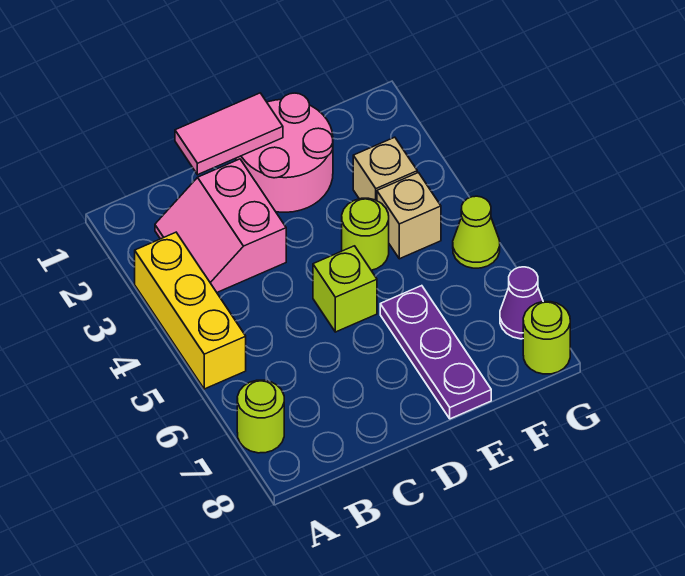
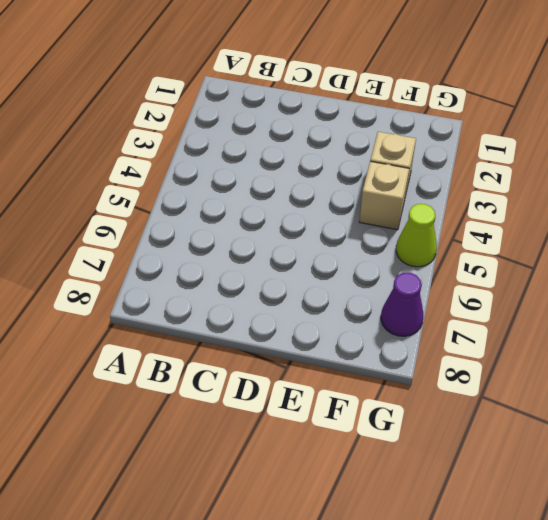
none -> yellow brick A3:A5 level 1
none -> lime round brick A7 level 1
none -> pink slope B2:C3 level 1 top C

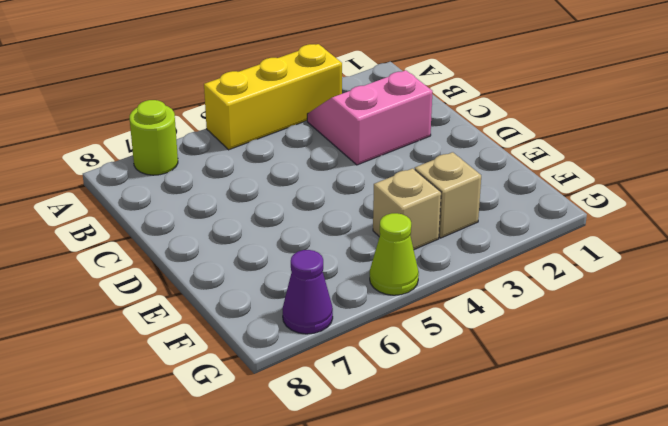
none -> pink round brick D1:E2 level 1
none -> lime brick D5 level 1
none -> lime round brick E4 level 1

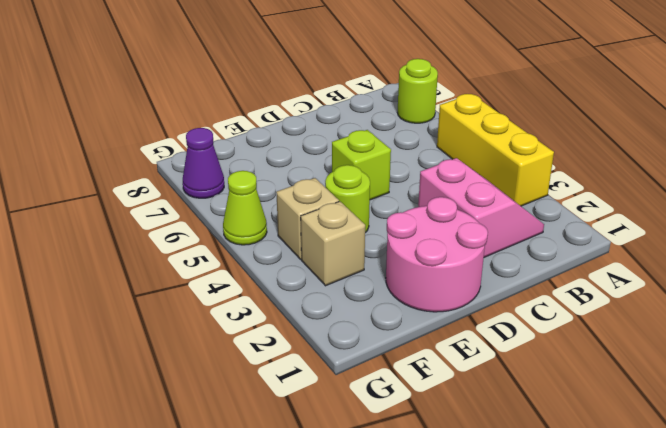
none -> purple plate E6:E8 level 1
none -> lime round brick G8 level 1
none -> pink tile C1:D1 level 2

